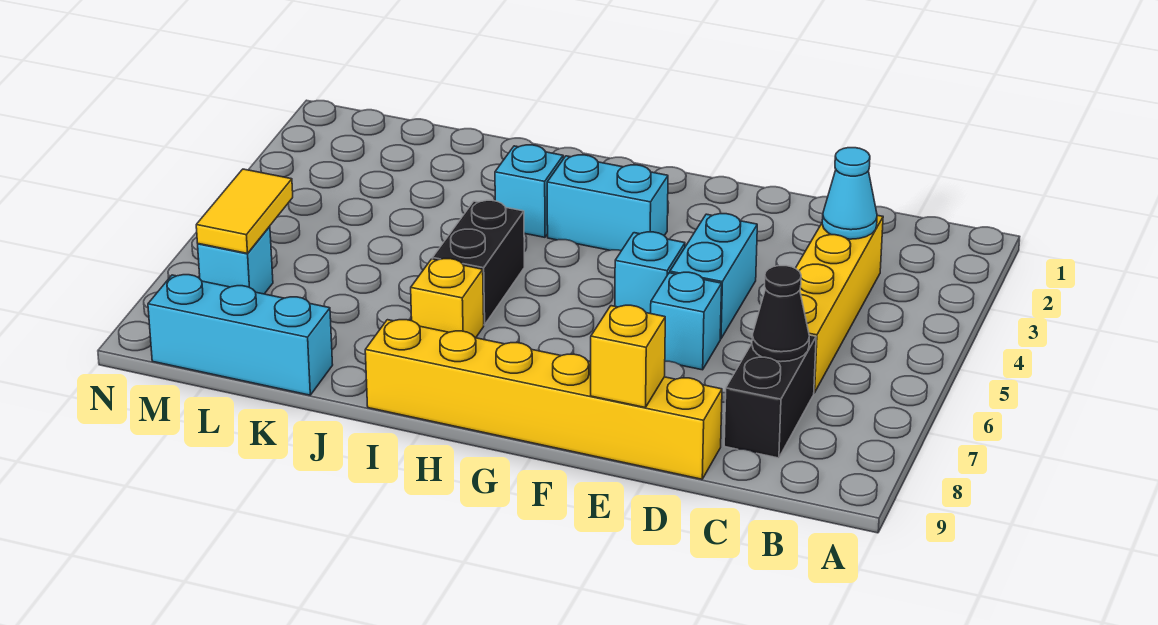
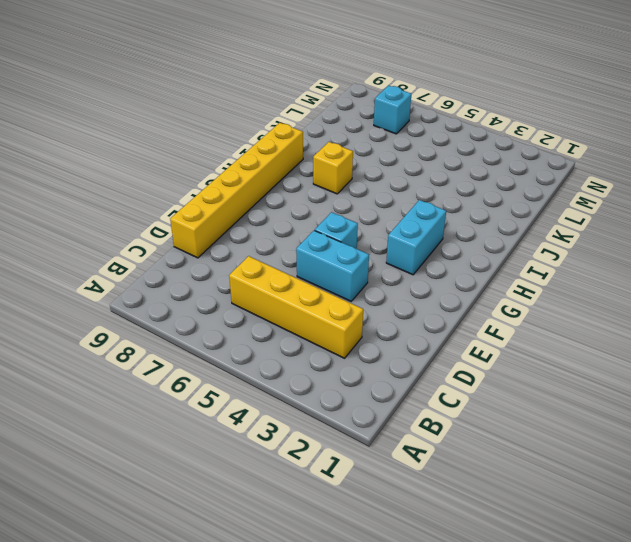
none -> black brick C7:C8 level 1
none -> cyan brick E6 level 1
none -> cyan brick I3 level 1

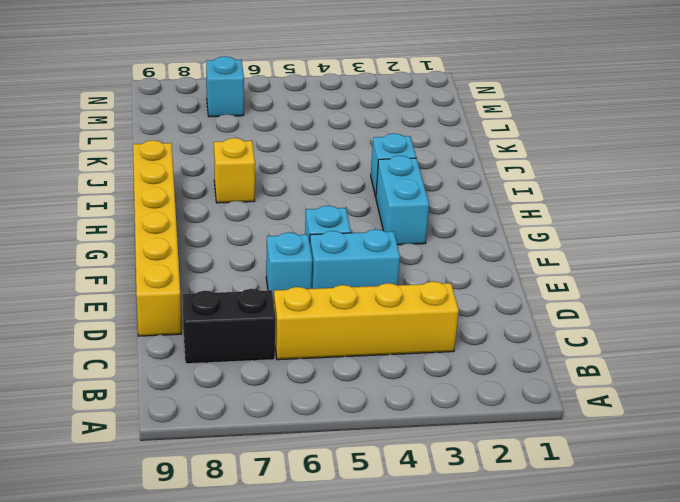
none -> black brick I5:I6 level 1
none -> cyan brick K9:M9 level 1
none -> cyan cone C3 level 2

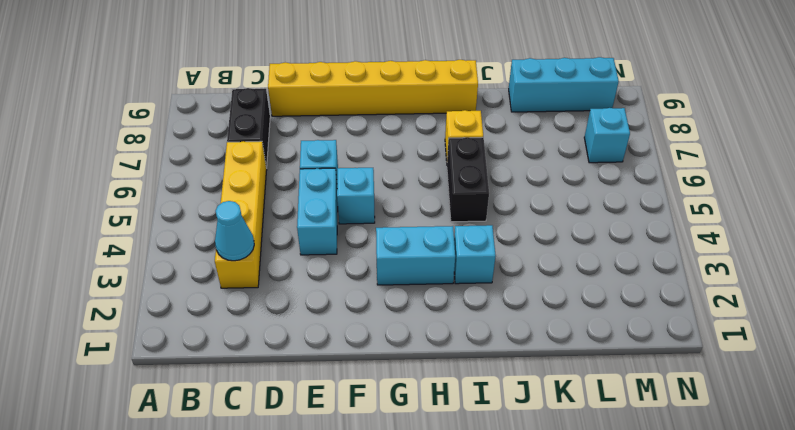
none -> black cone C7 level 2
none -> yellow brick E9 level 2
none -> yellow tile M6:M7 level 2

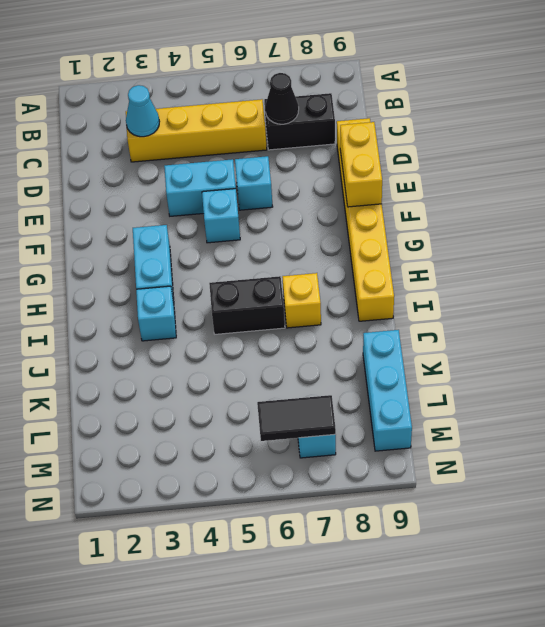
yellow brick E9:F9 level 2 -> yellow brick E9 level 2
black tile M6:M7 level 2 -> yellow tile M6:M7 level 2

